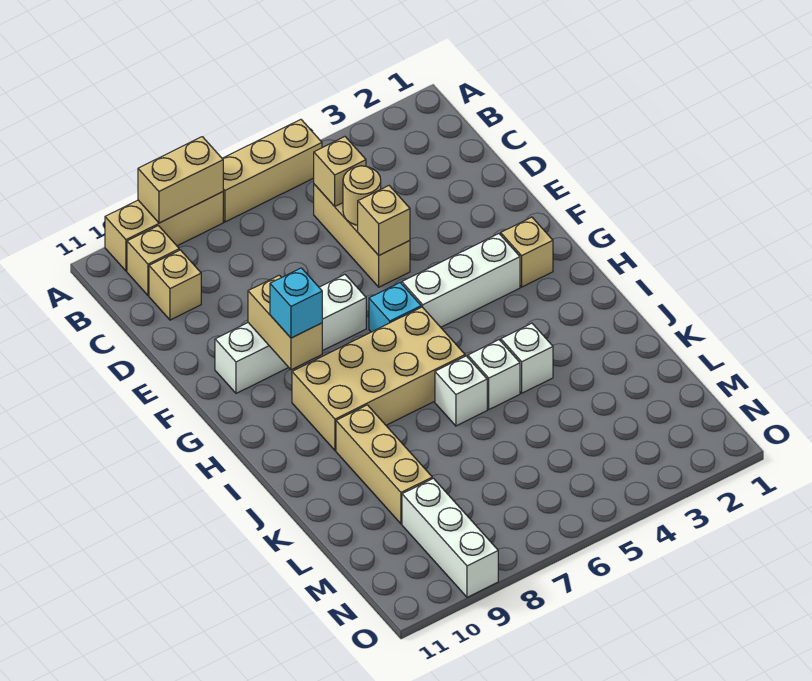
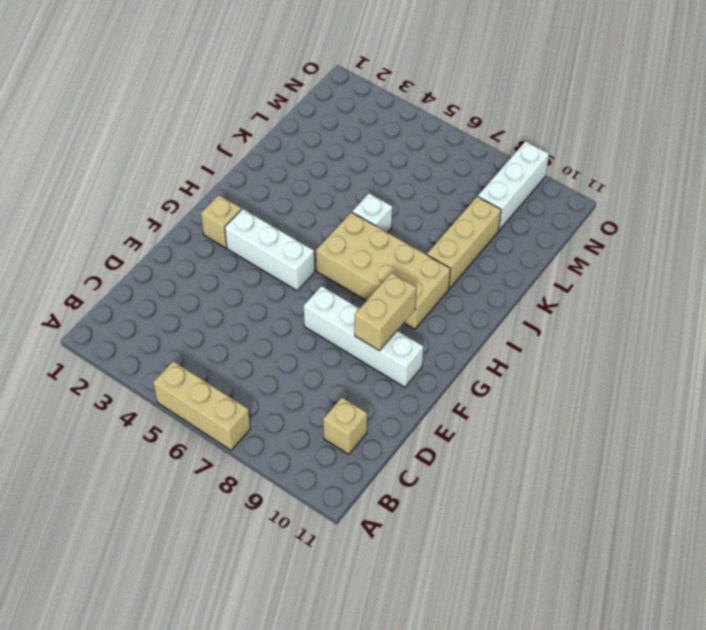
none -> tan brick A8:A10 level 1
none -> tan brick B10 level 1
none -> tan brick C5:E5 level 1

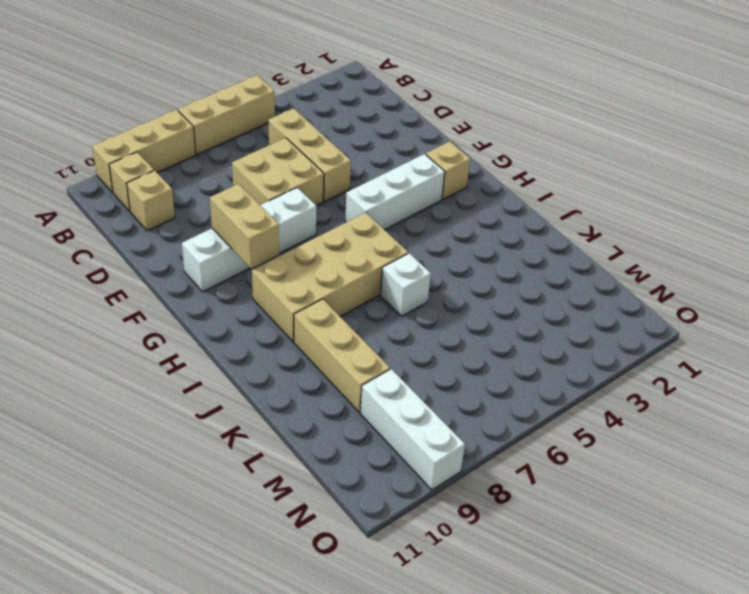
tan brick D6:E7 level 1 -> none
none -> cyan brick G6 level 1
none -> white brick J4 level 1
none -> white brick J5 level 1

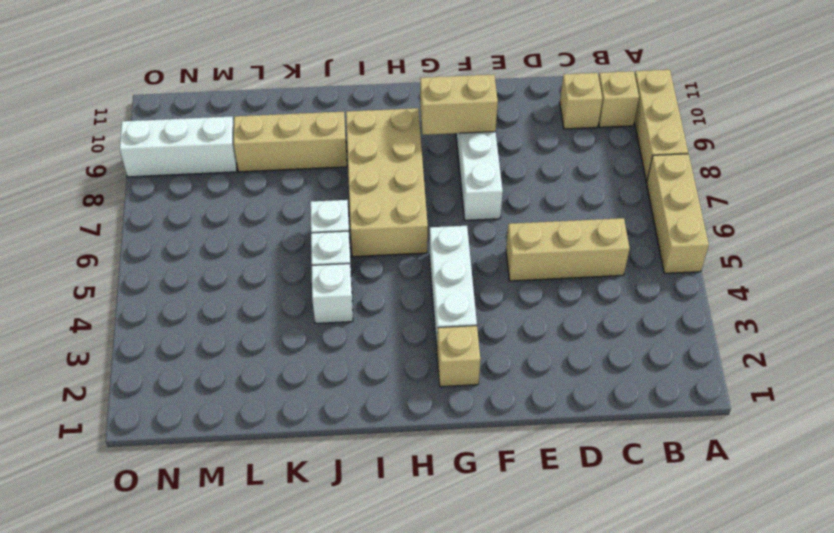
none -> cyan brick G6 level 1
none -> tan brick A8:A9 level 2
none -> tan brick C5 level 2

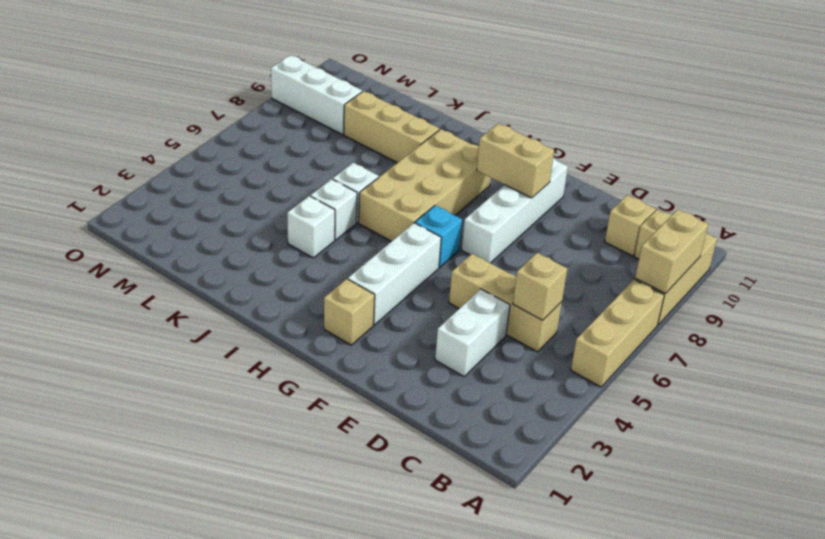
white brick D3:D4 level 1 -> none
none -> tan round brick D5 level 2
none -> tan brick E5 level 2
none -> cyan brick G9 level 3

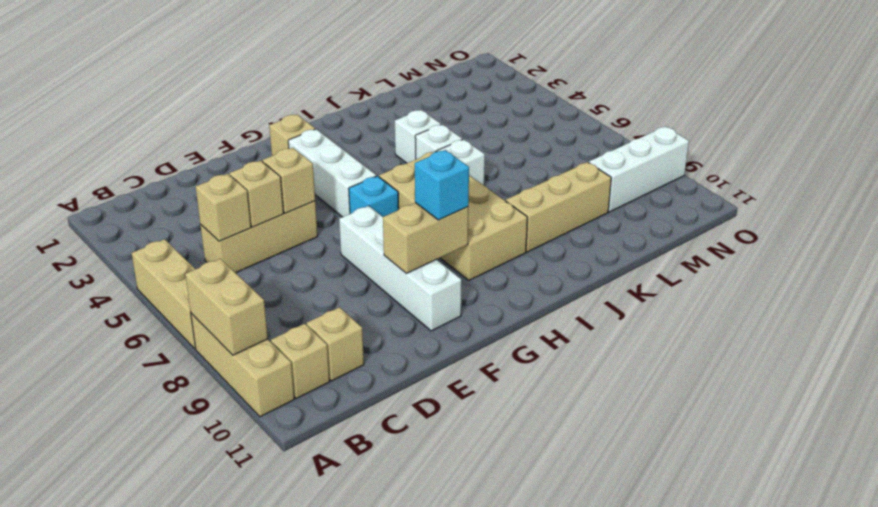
tan brick D5 level 2 -> tan round brick D5 level 2

